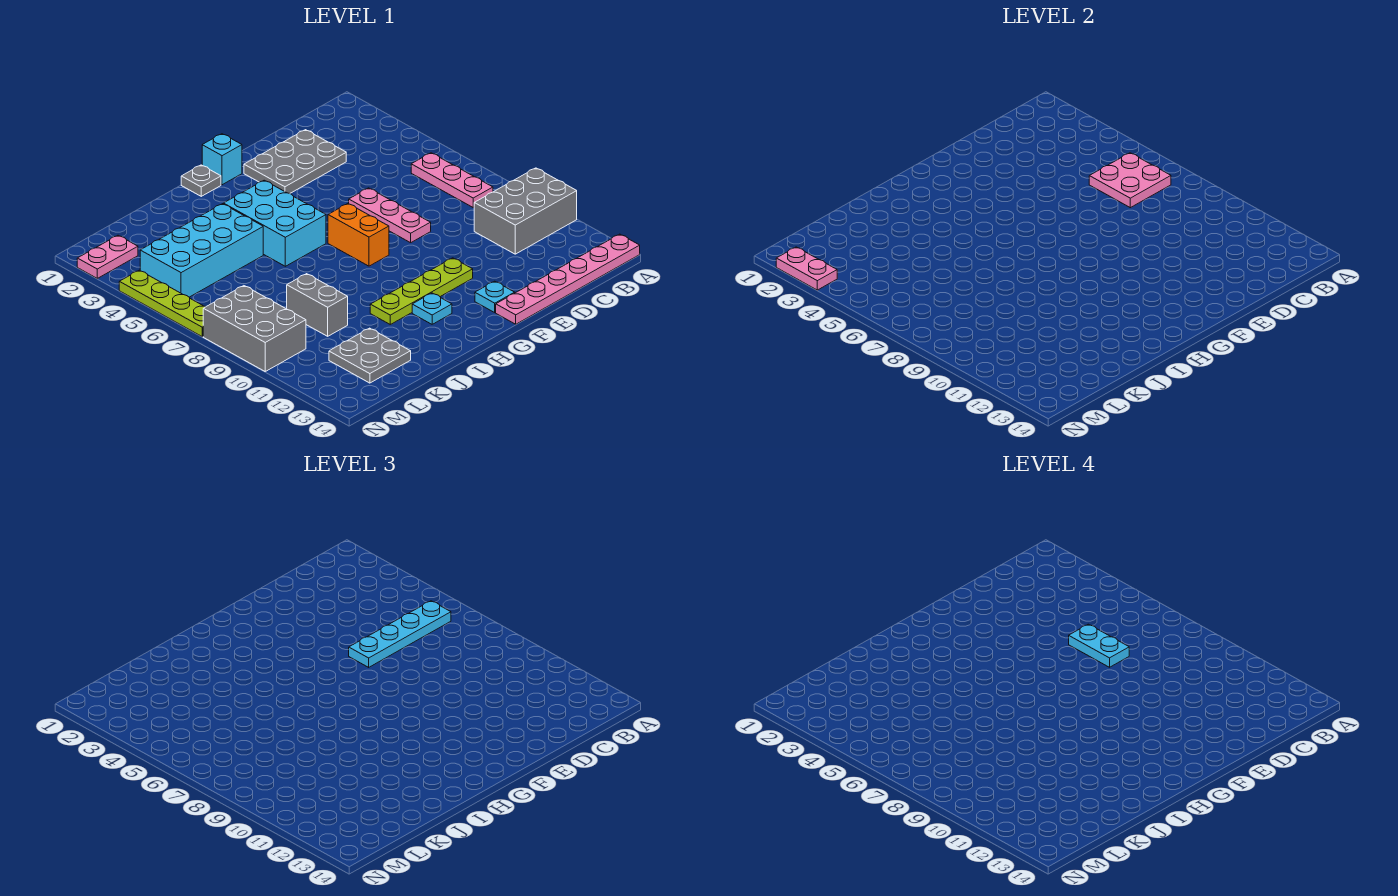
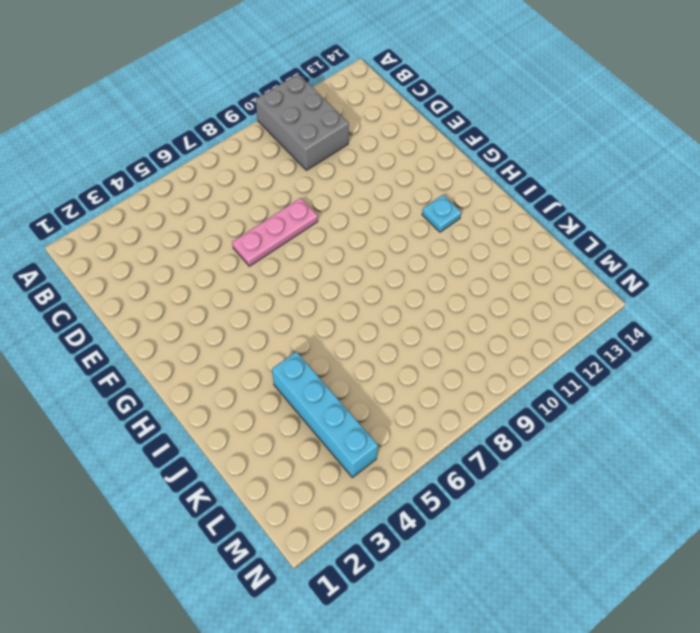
cyan brick J4:M4 level 1 -> cyan brick J4:M5 level 1
none -> pink plate A14:F14 level 1
none -> pink plate B6:B8 level 1
none -> grey plate D2:F3 level 1

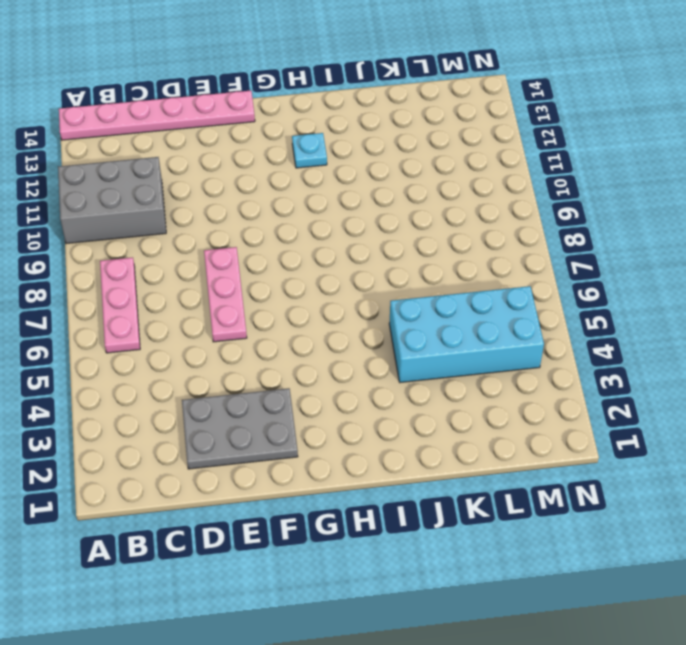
none -> lime plate F11:I11 level 1
none -> cyan plate F13 level 1
none -> cyan brick G1 level 1

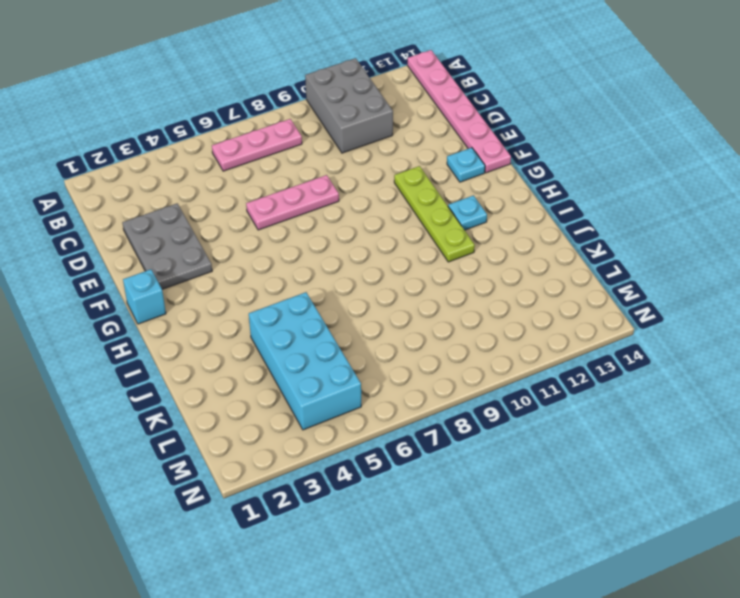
none -> orange brick G7:G8 level 1
none -> grey plate H1 level 1
none -> cyan brick H4:I6 level 1

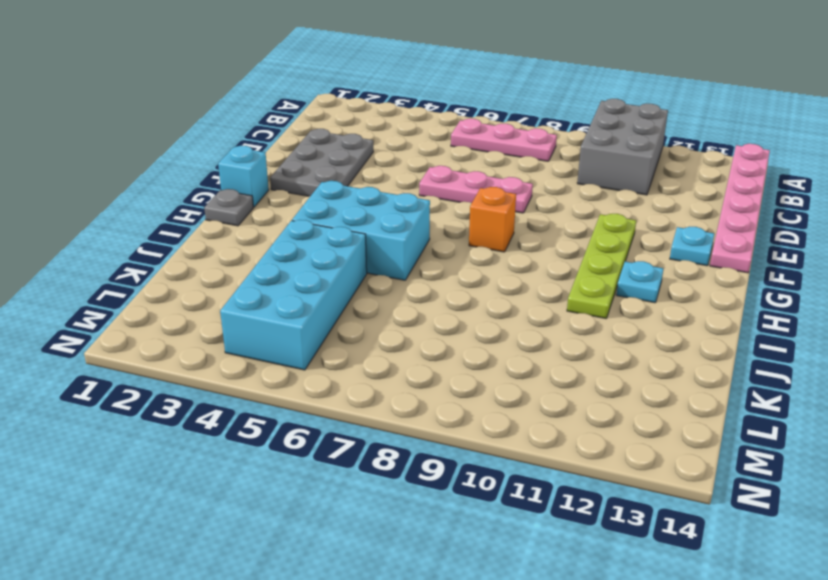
orange brick G8 level 1 -> orange brick G7:G8 level 1
none -> grey brick K9:K10 level 1
none -> grey plate K12:L13 level 1
none -> pink plate M2:N2 level 1

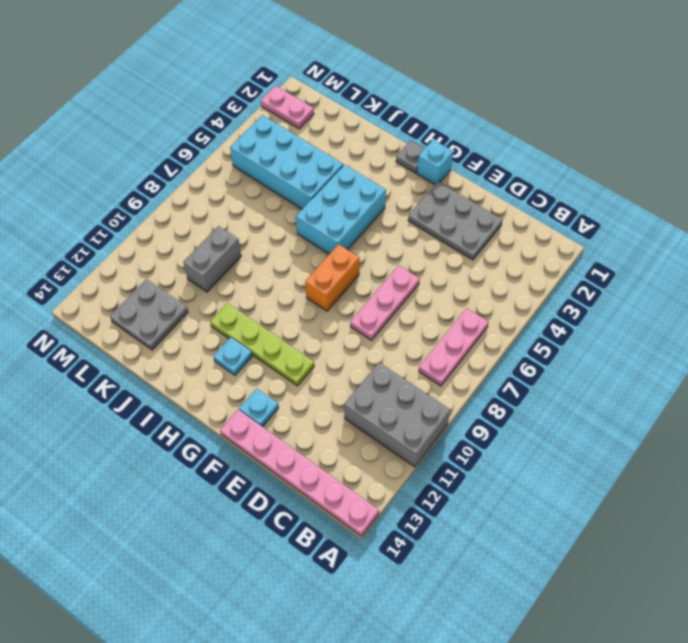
none -> grey brick M8:N10 level 1
none -> lime plate N4:N7 level 1
none -> pink plate B6:C7 level 2

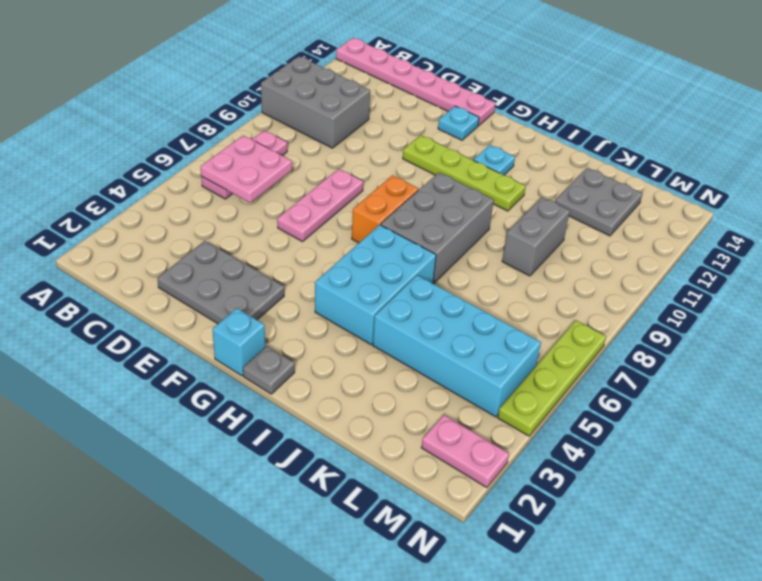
grey brick H7:I9 level 1 -> grey brick M8:N10 level 1
none -> pink plate N2:N3 level 2
none -> cyan plate B6:E6 level 3
none -> cyan plate D6:D7 level 4

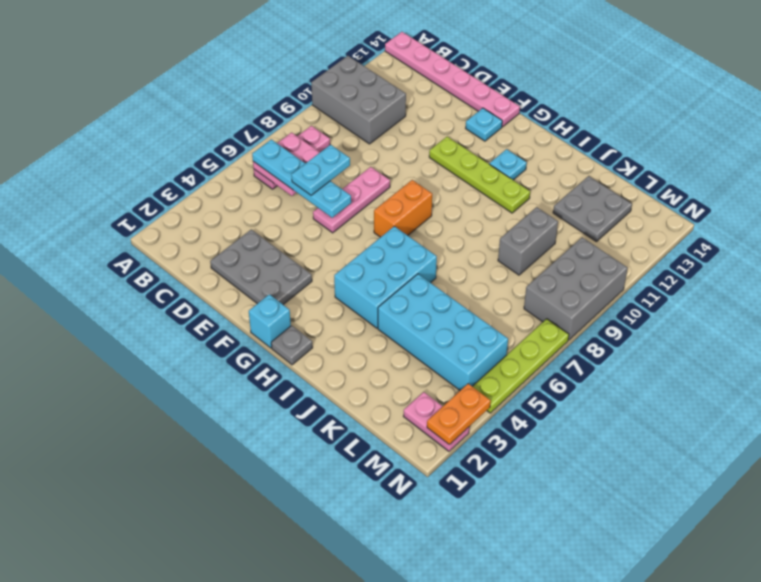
orange plate N2:N3 level 2 -> pink plate N2:N3 level 2

